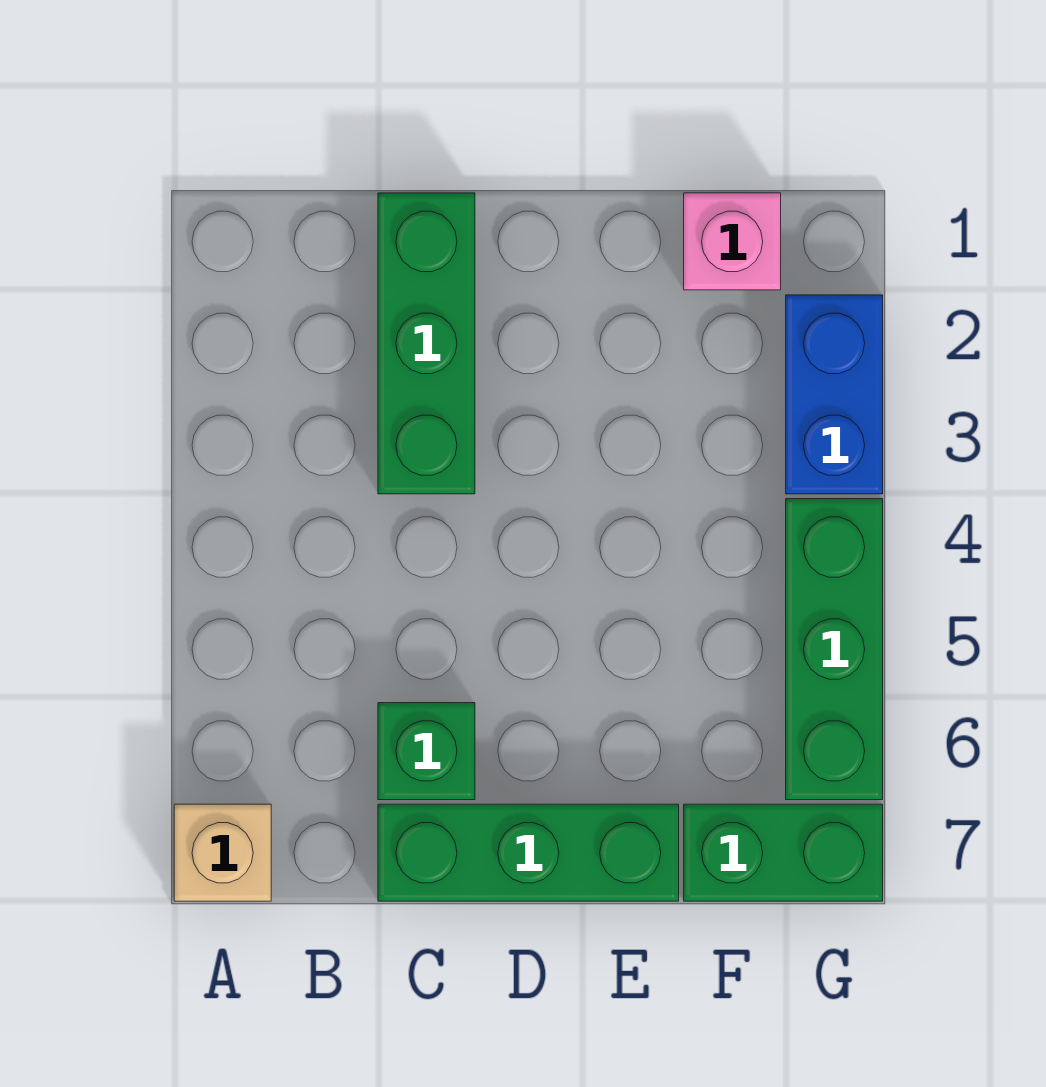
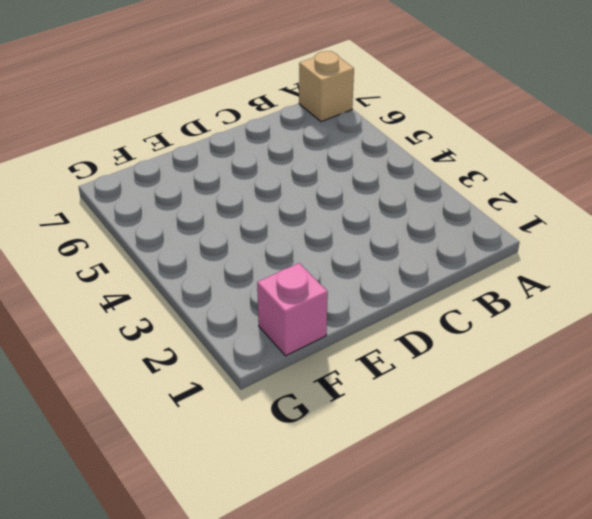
none -> green brick C1:C3 level 1
none -> green brick C6 level 1

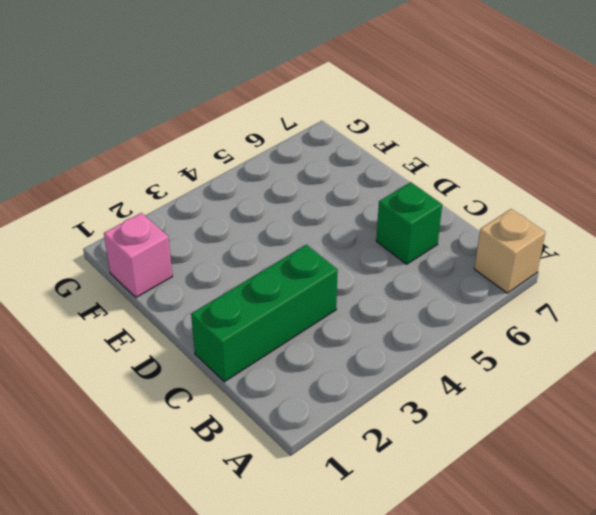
none -> green brick C7:E7 level 1
none -> green brick F7:G7 level 1

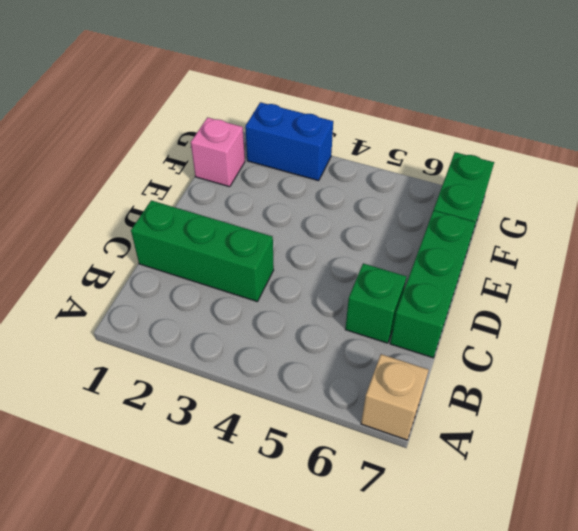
none -> green brick G4:G6 level 1

